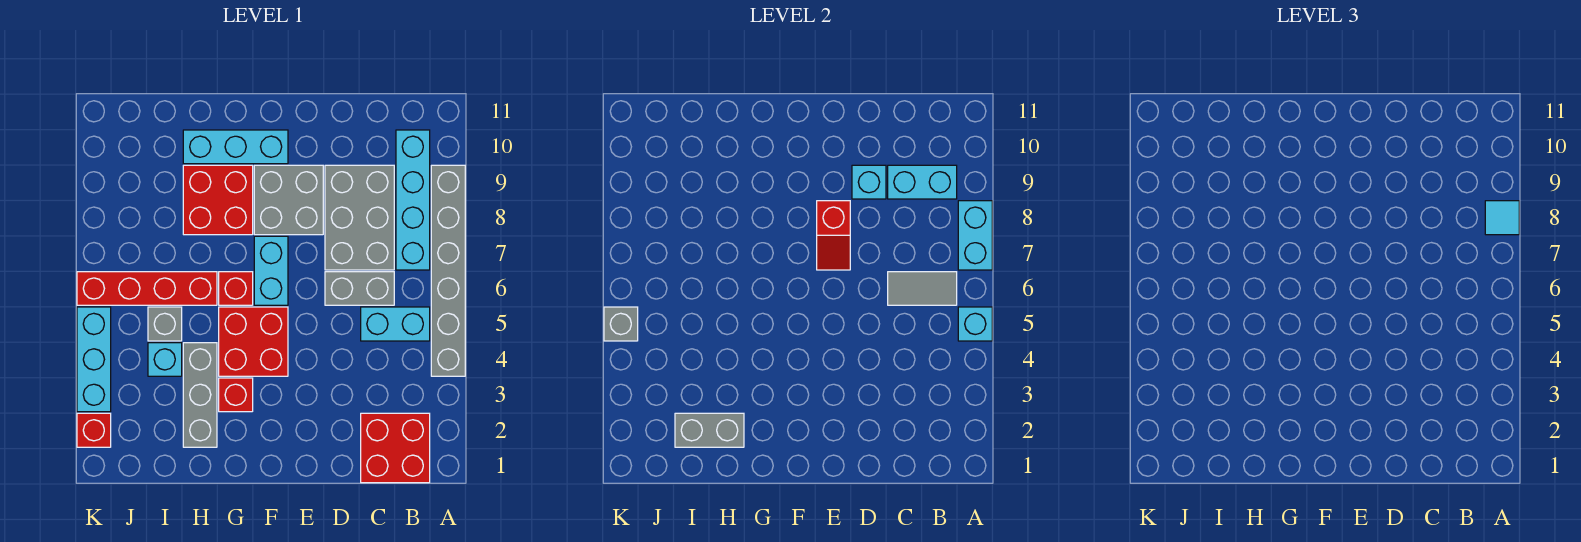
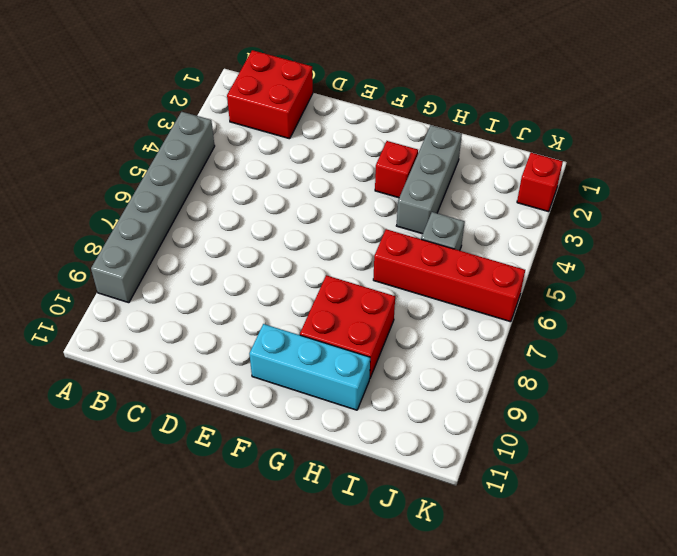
none -> cyan brick B5:C5 level 1
none -> cyan brick B7:B10 level 1
none -> grey brick C6:D6 level 1

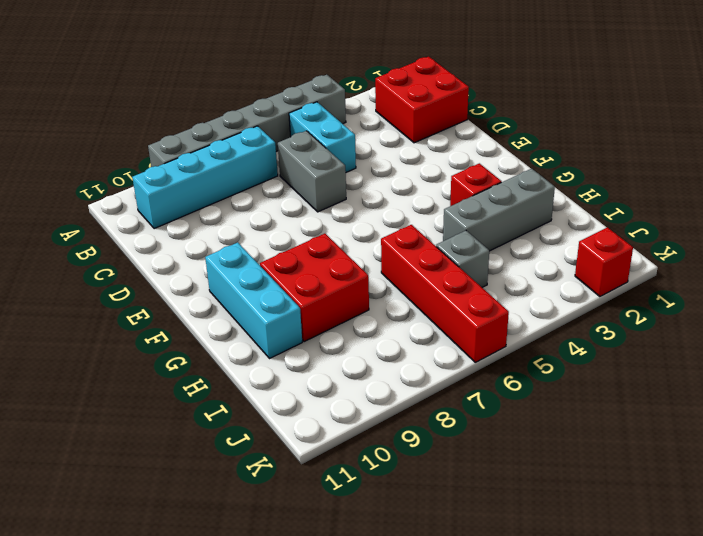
none -> grey brick C7:D9 level 1
none -> grey brick E8:F9 level 1
none -> red brick F4:G5 level 1

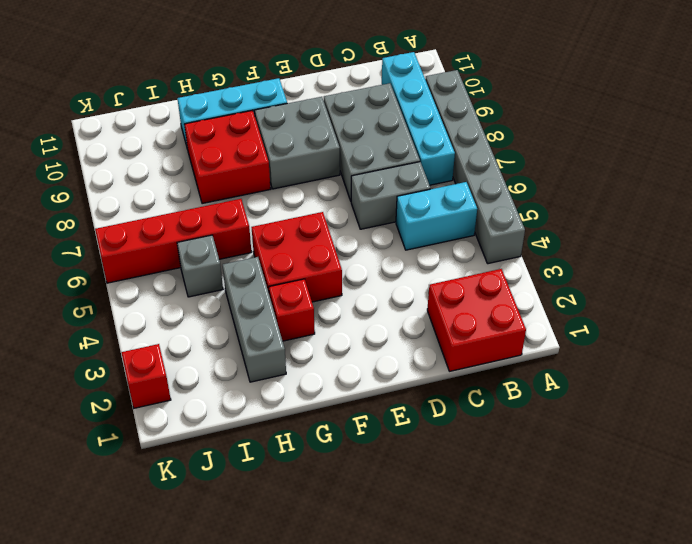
none -> cyan brick F6:F7 level 1
none -> red brick G6 level 1
none -> cyan brick I4 level 1

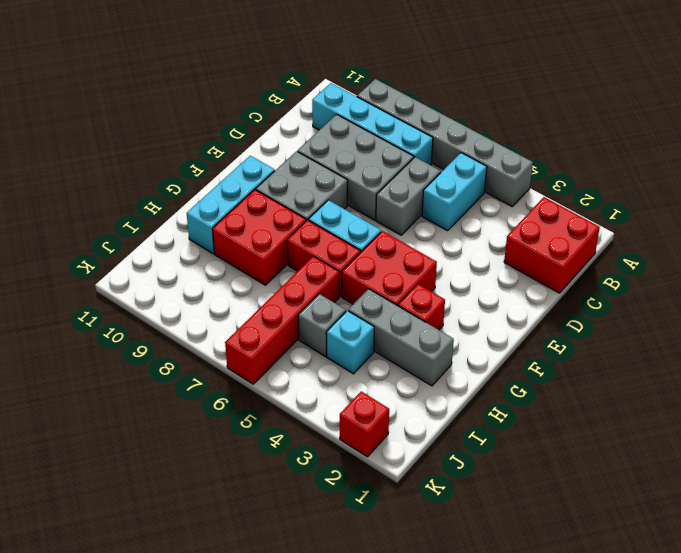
red brick G6:G7 level 1 -> red brick G6 level 1
none -> cyan brick K3:K5 level 1
none -> cyan brick A5 level 2
none -> cyan brick A7:A8 level 2

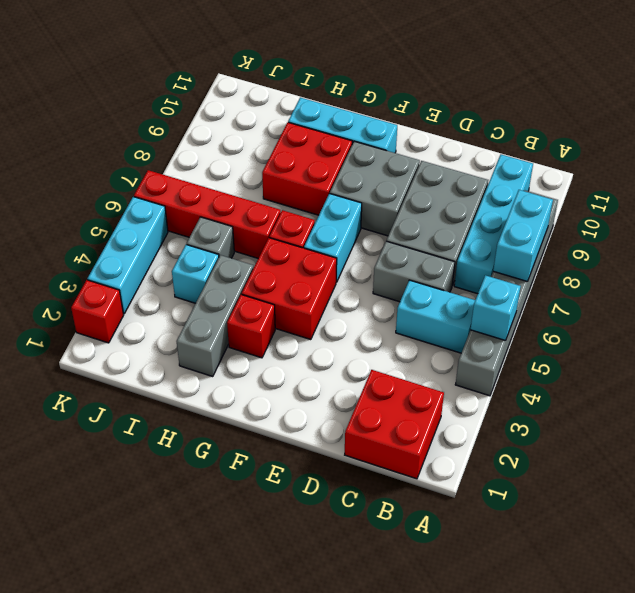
none -> grey tile B6:C6 level 2
none -> cyan brick B9:C9 level 2
none -> cyan brick D9 level 2

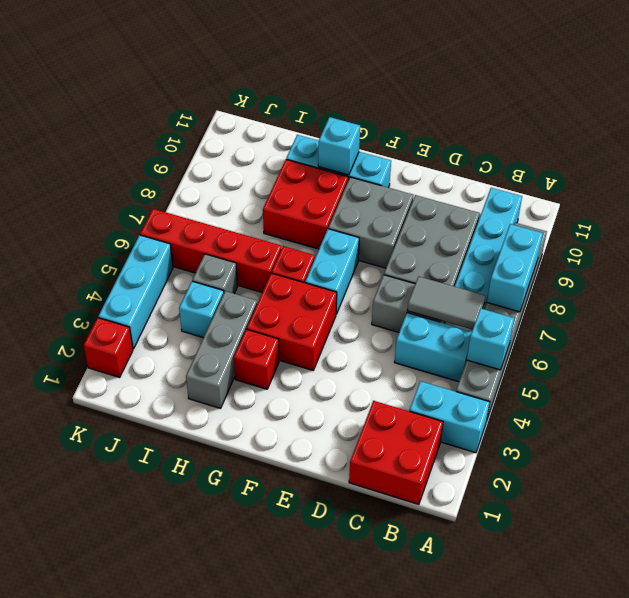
cyan brick A3:B3 level 1 -> cyan brick B9:C9 level 2
cyan brick G10 level 2 -> cyan brick D9 level 2
none -> red slope E7:E8 level 2 top 8
none -> grey brick H2:I2 level 2
none -> grey brick K5 level 2

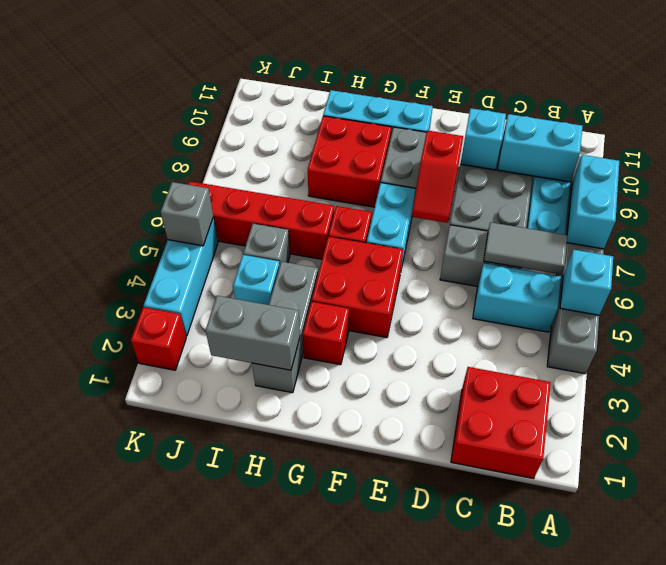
none -> cyan tile A8 level 3

